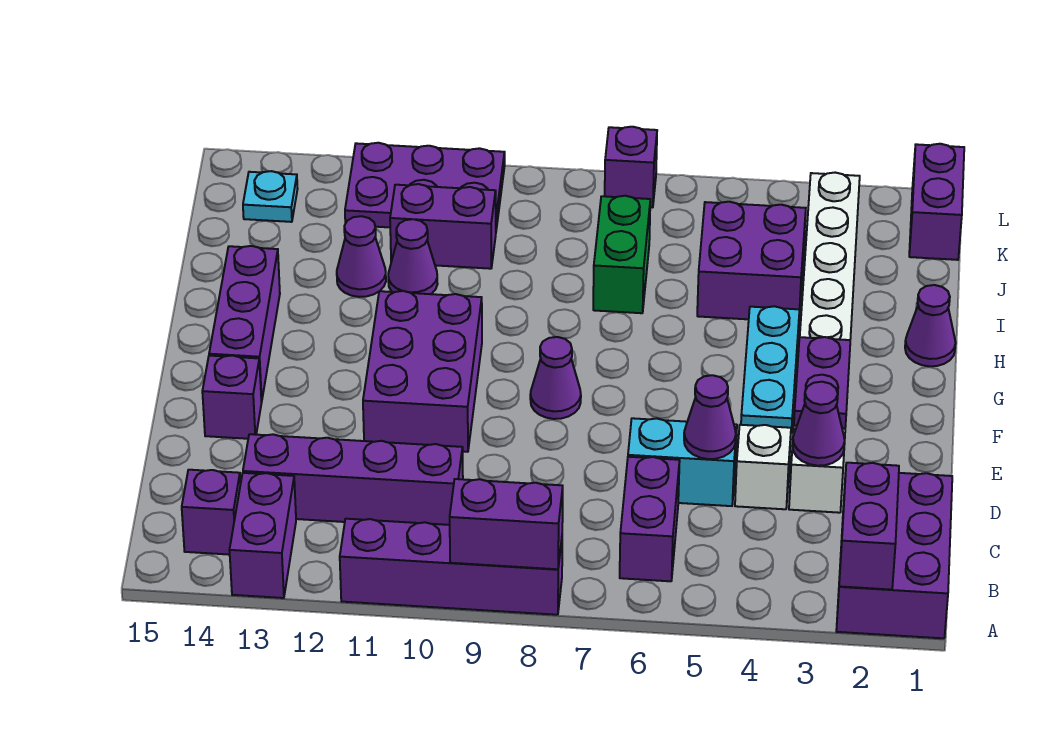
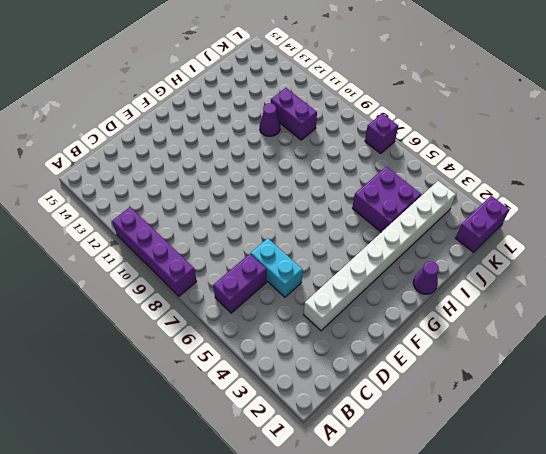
none -> purple brick A1:C2 level 1
none -> purple brick A13:B13 level 1
none -> purple brick B14 level 1

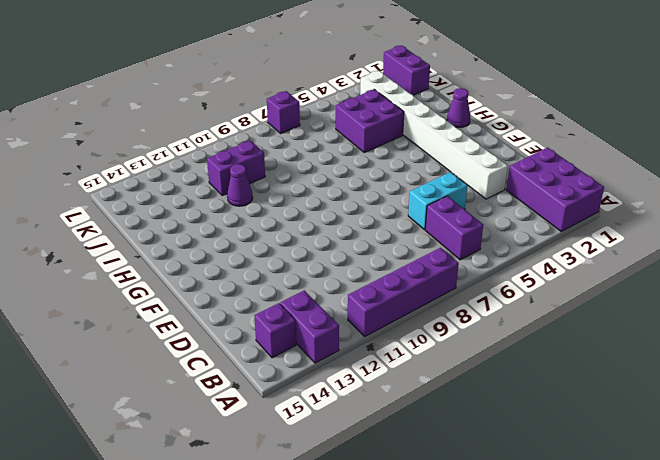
none -> purple brick C10:C13 level 1
none -> white brick D4 level 1
none -> purple brick E10:G11 level 1

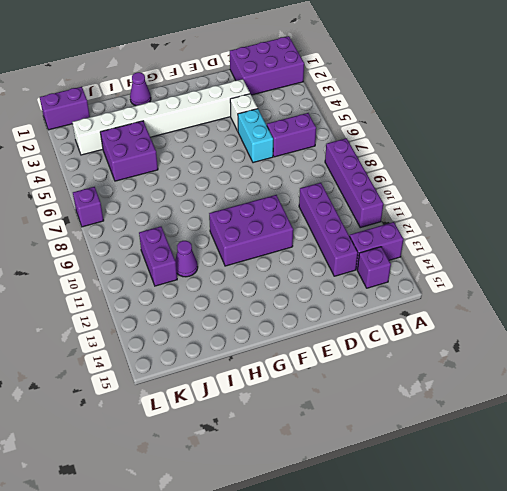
none -> purple brick E14 level 1
none -> cyan plate F4:H4 level 1
none -> purple cone F8 level 1

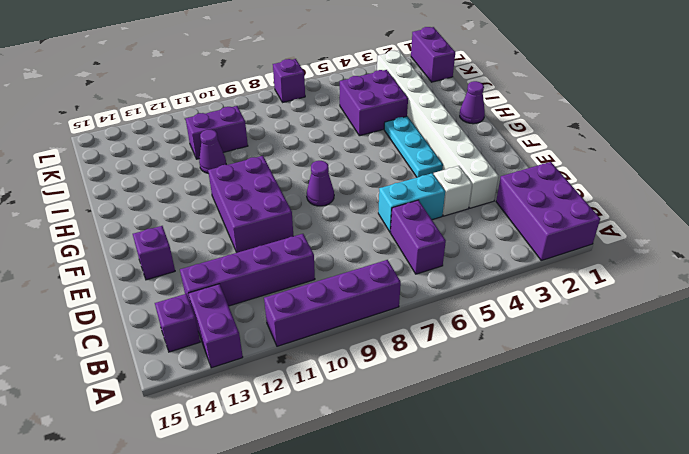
none -> purple brick F14:H14 level 1
none -> green brick I7:J7 level 1
none -> purple cone I12 level 1

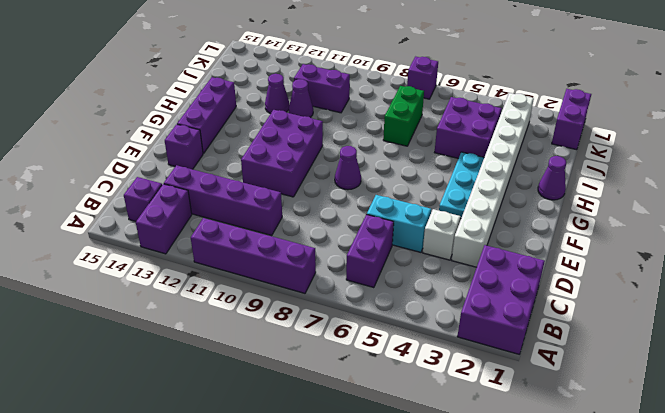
none -> purple plate K10:L12 level 1
none -> cyan plate K14 level 1
none -> purple brick A2:B2 level 2

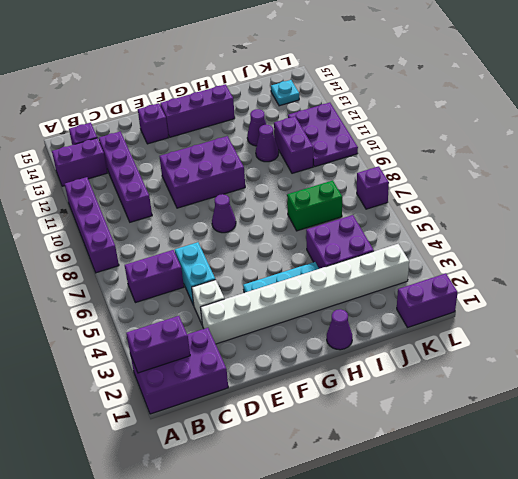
none -> purple brick A8:A9 level 2
none -> purple cone D3 level 2
none -> purple cone D5 level 2

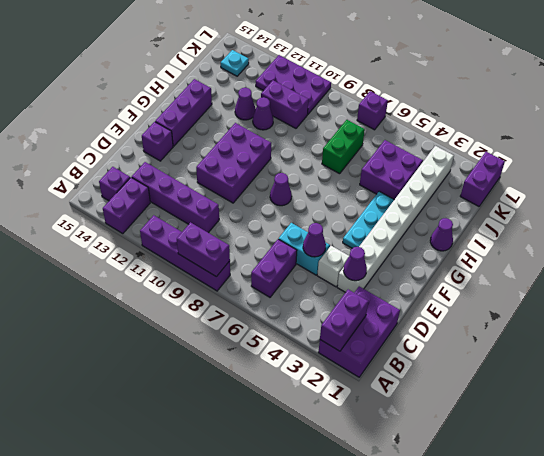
none -> purple plate E3:F3 level 2

